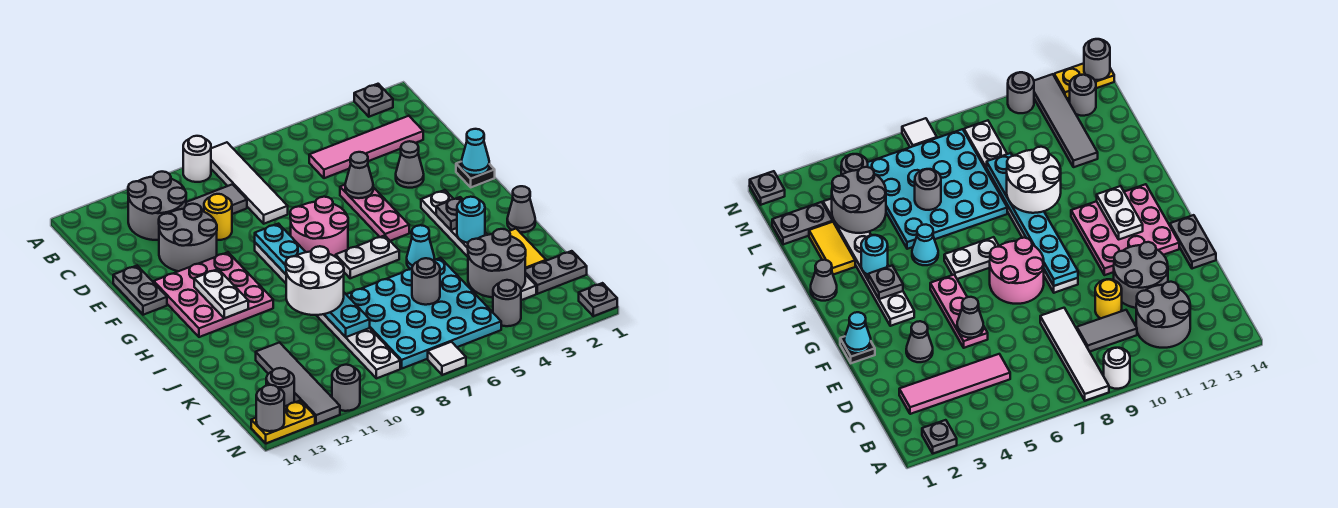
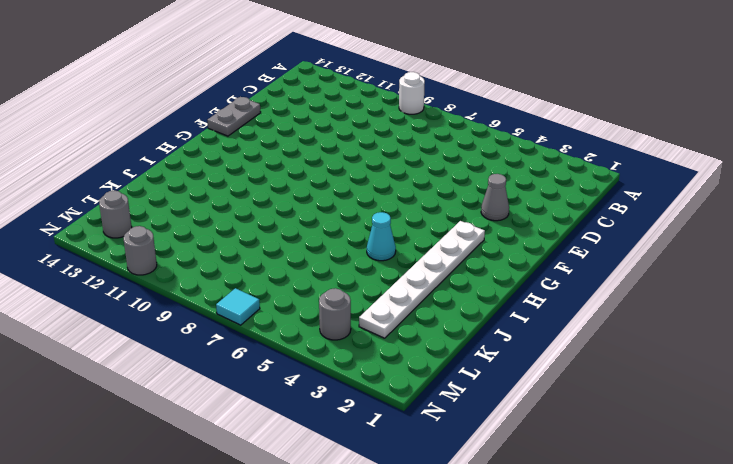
cyan tile N7 level 1 -> white tile N7 level 1
none -> grey plate A2 level 1
none -> white tile A8:D8 level 1
none -> grey round brick B11:C12 level 1
none -> pink tile C2:C5 level 1

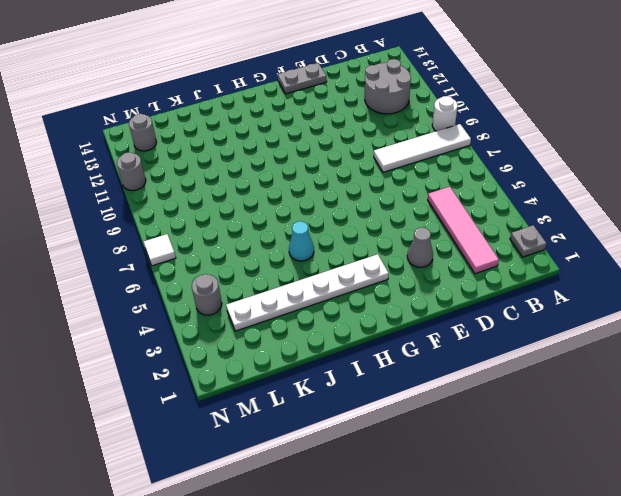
none -> grey tile C9:C10 level 1
none -> yellow round brick D10 level 1
none -> grey round brick D11:E12 level 1
none -> pink plate E5:G5 level 1

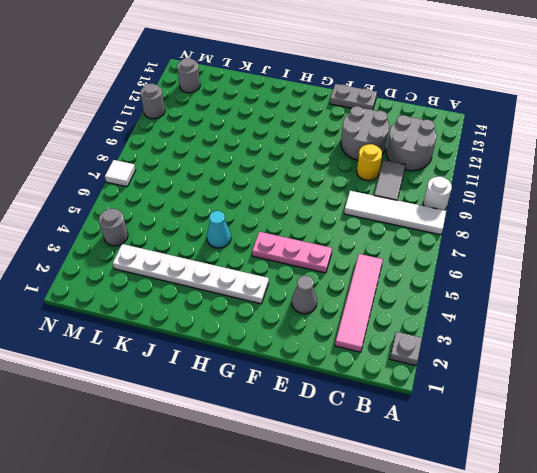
none -> black plate F1 level 1
none -> pink round brick F7:G8 level 1
none -> white plate F9:M9 level 1
none -> pink plate F11:H13 level 1

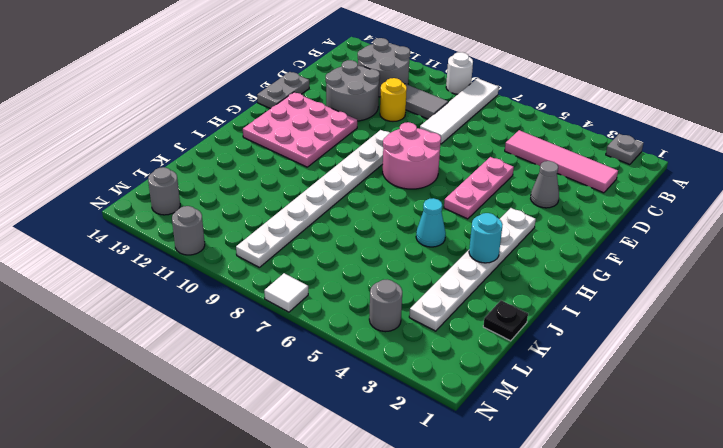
black plate K1 level 1 -> black plate F1 level 1
none -> white plate H6:H7 level 1
none -> grey cone I1 level 1
none -> yellow tile J2:K2 level 1
none -> cyan plate J5:M8 level 1

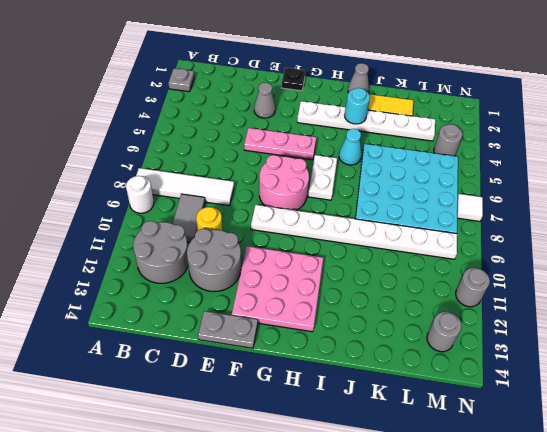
none -> pink tile C2:C5 level 1
none -> grey tile K12:N12 level 1
none -> grey plate L1:L2 level 1
none -> grey plate N1 level 1

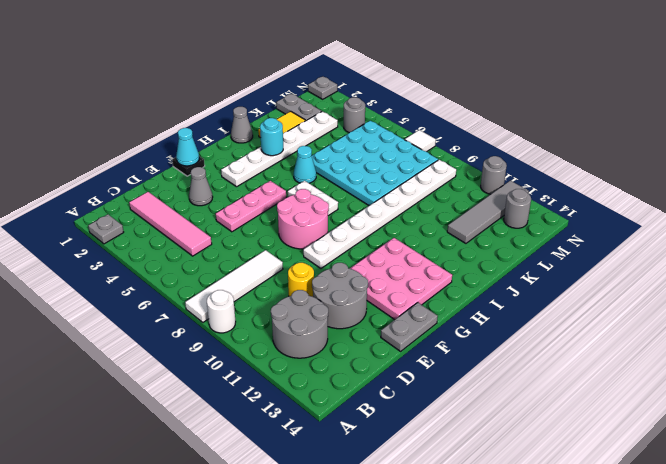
none -> grey tile C9:C10 level 1
none -> yellow plate N13:N14 level 1
none -> grey cone E5 level 2
none -> cyan plate F9:K9 level 2

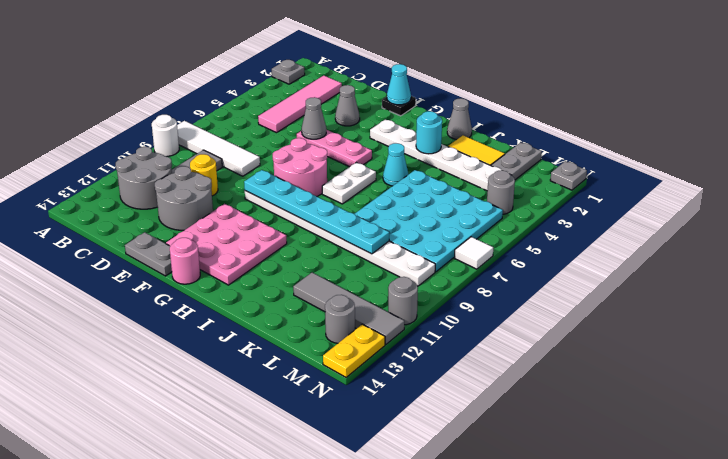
pink round brick G14 level 1 -> none
none -> white plate G12:H12 level 2
none -> grey plate H3 level 2
none -> grey round brick K3:L4 level 2
none -> grey round brick K6 level 2

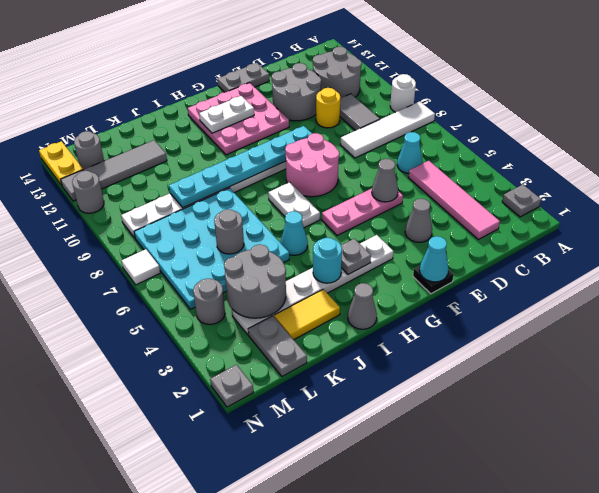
cyan cone C6 level 1 -> none
none -> grey round brick N14 level 2
none -> white round brick I9:J10 level 3

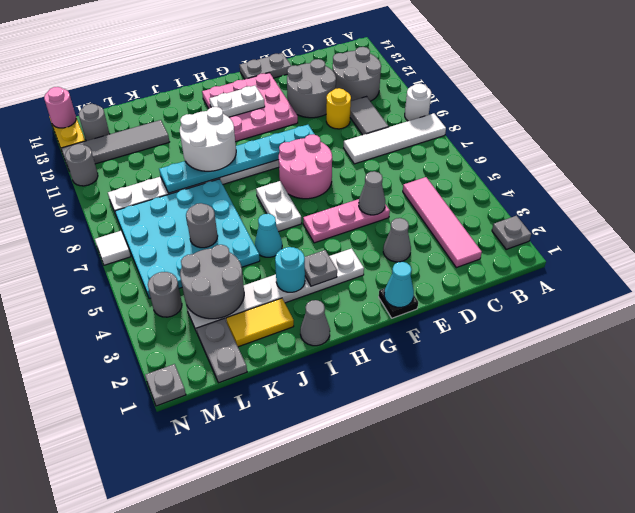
pink round brick N14 level 2 -> grey round brick N14 level 2

